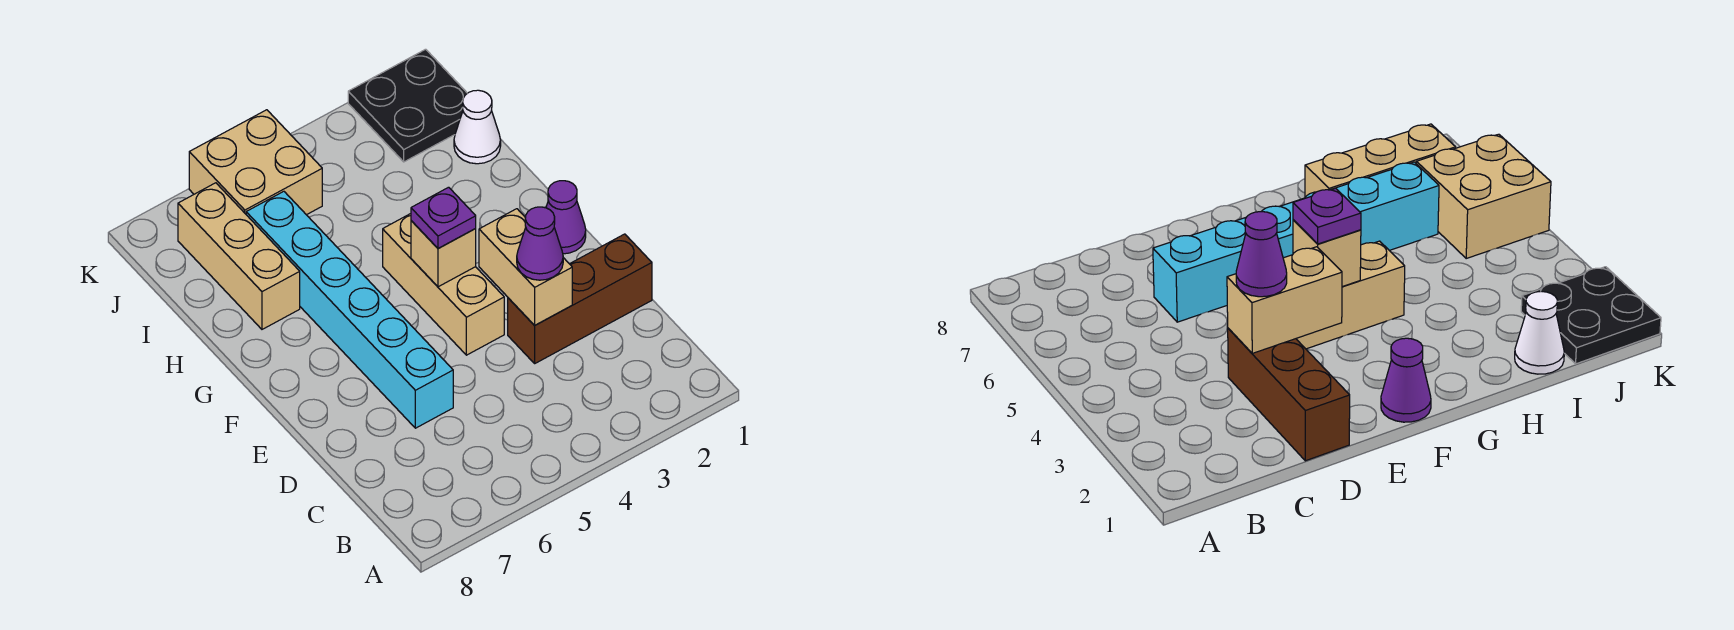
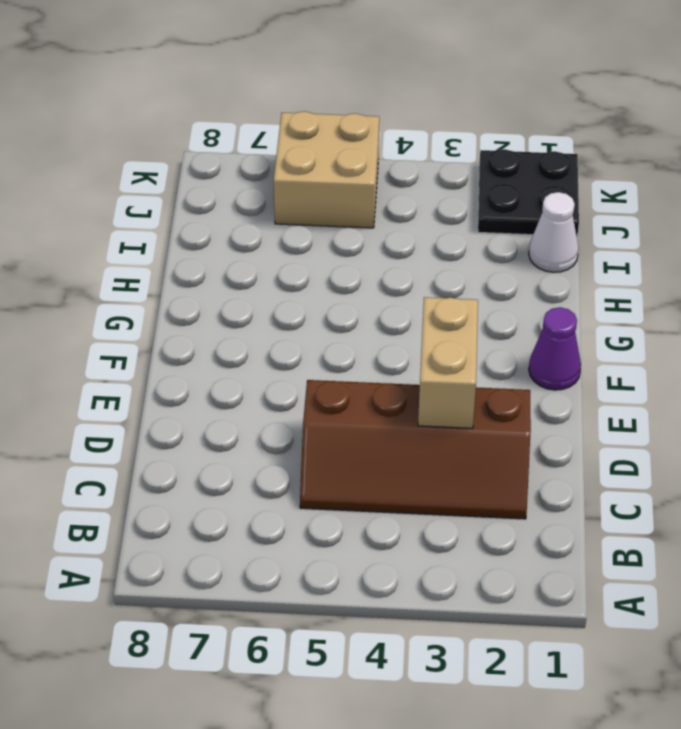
brown slope C2:D5 level 1 top D -> brown brick D1:D3 level 1
none -> cyan brick D6:I6 level 1
none -> tan brick E4:G4 level 1
none -> tan brick H7:J7 level 1

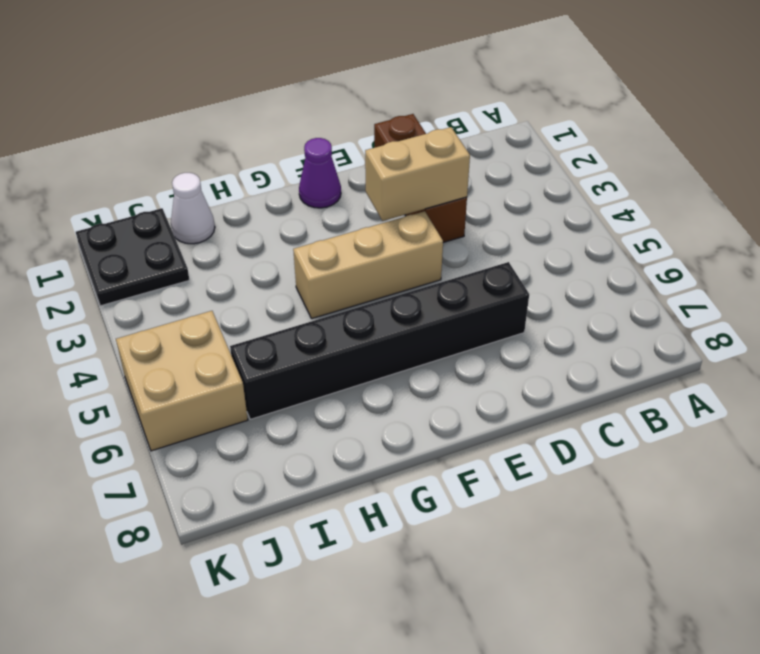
black brick D6:I6 level 1 -> cyan brick D6:I6 level 1
none -> tan brick H7:J7 level 1
none -> tan brick F4 level 2
none -> purple cone D3 level 3

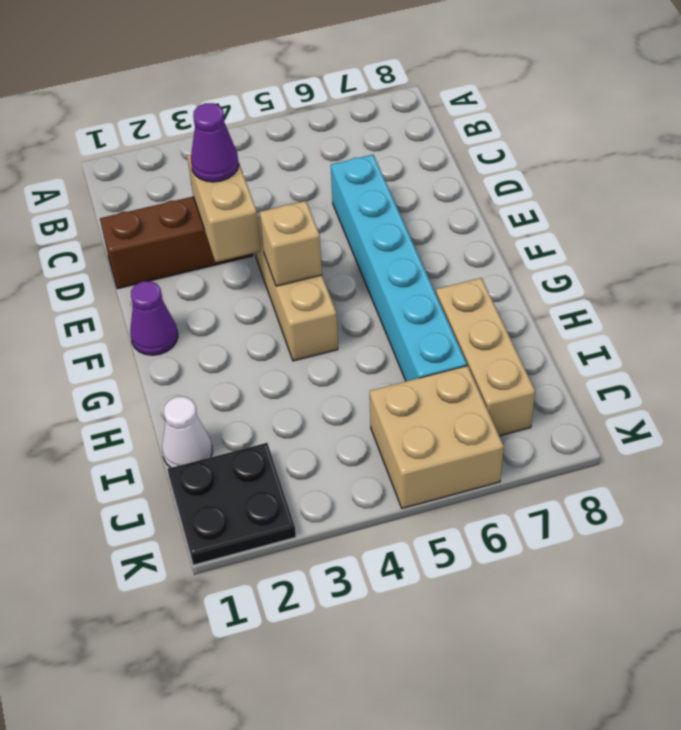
none -> purple plate F4 level 3

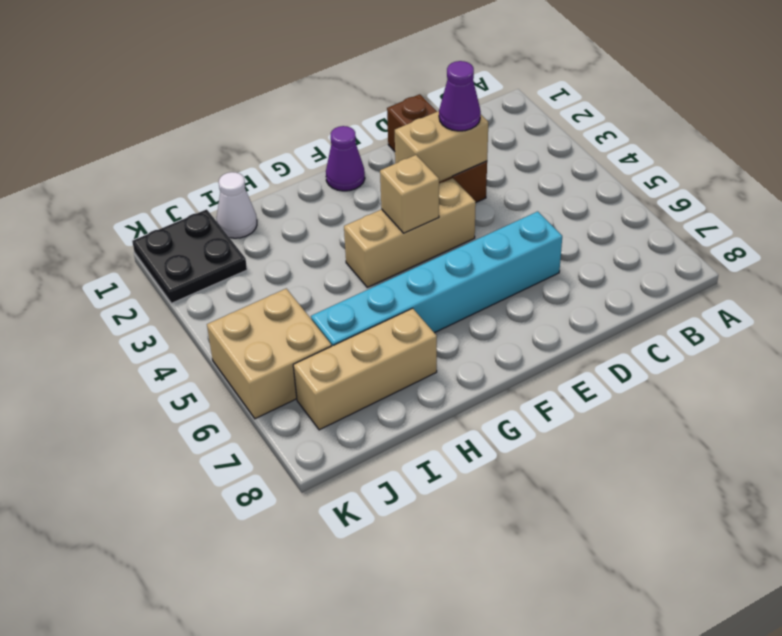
none -> purple plate F4 level 3

